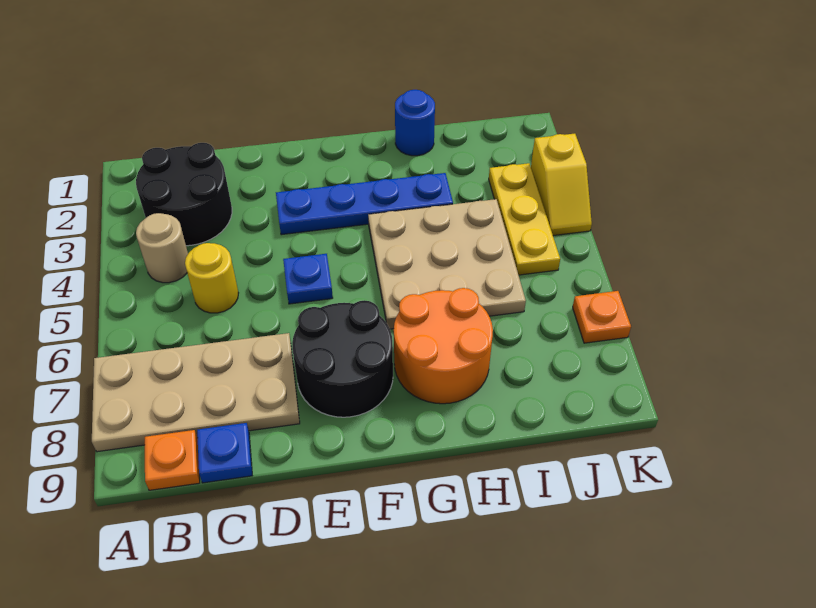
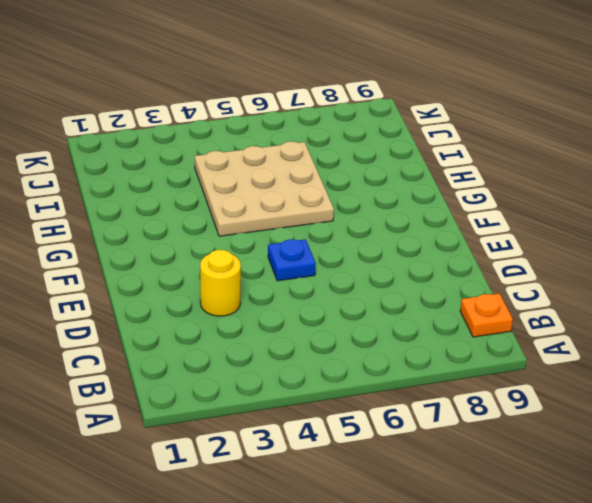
yellow round brick D3 level 1 -> yellow round brick C5 level 1
none -> tan plate A7:D8 level 1
none -> black round brick B2:C3 level 1
none -> tan round brick B4 level 1

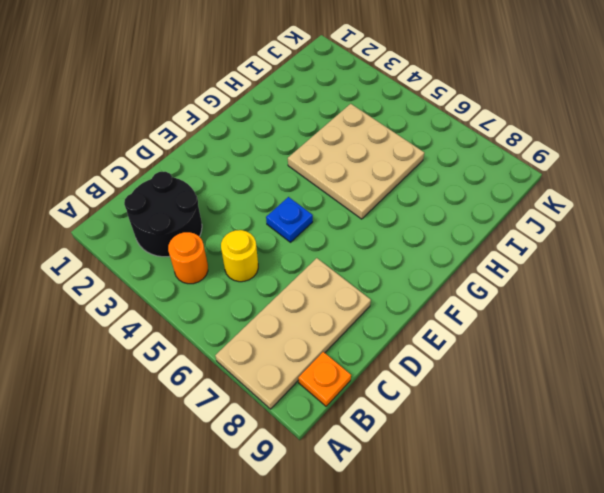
orange round brick B4 level 1 -> tan round brick B4 level 1
none -> blue plate C9 level 1
none -> blue plate E3:H3 level 1
none -> black round brick E7:F8 level 1

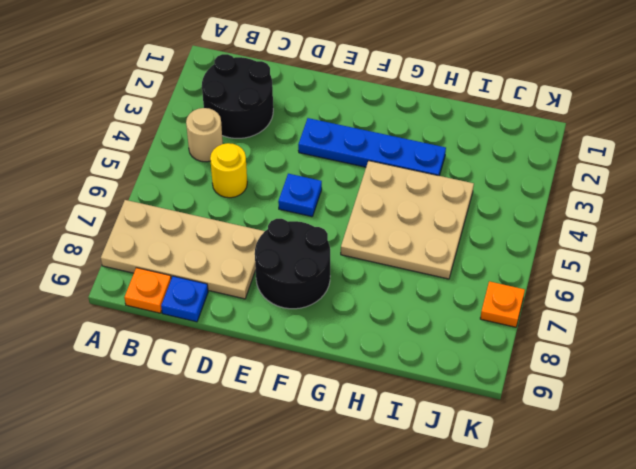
none -> orange round brick G7:H8 level 1
none -> blue round brick H1 level 1
none -> yellow plate J3:J5 level 1

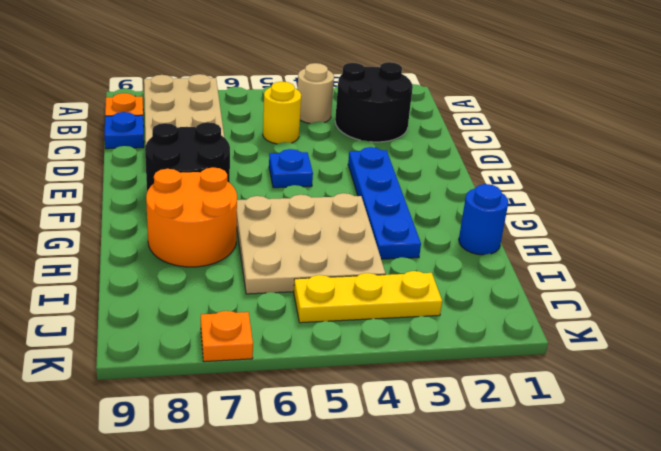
none -> yellow slope K3:K4 level 1 top 3

